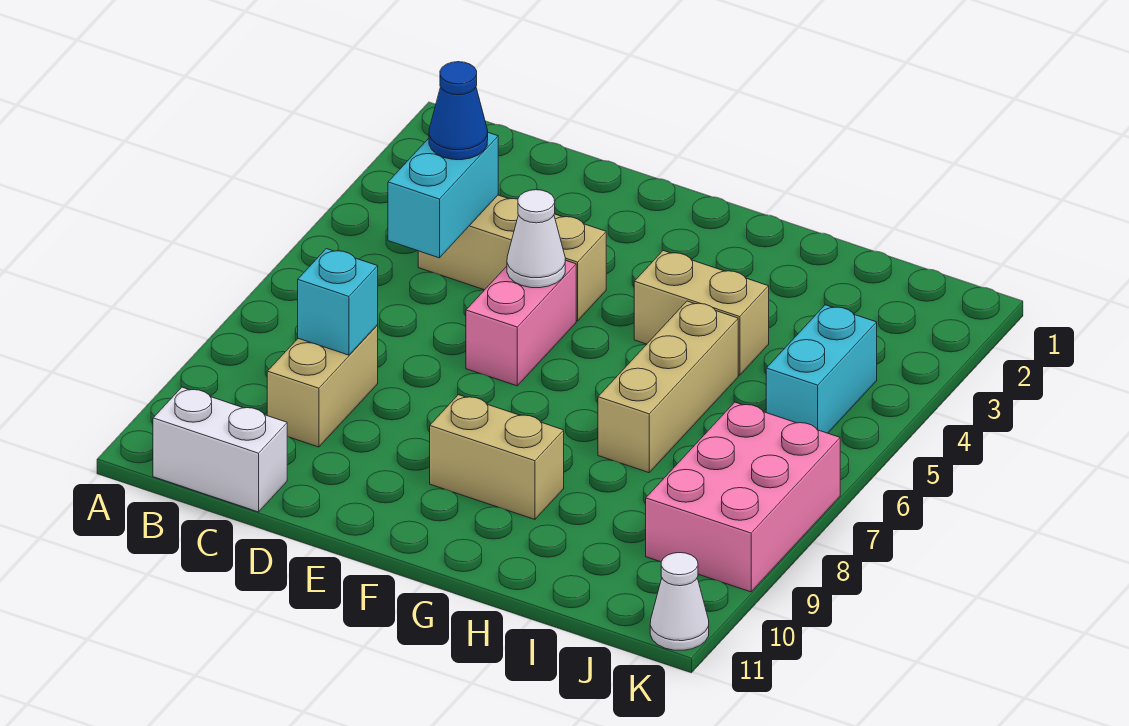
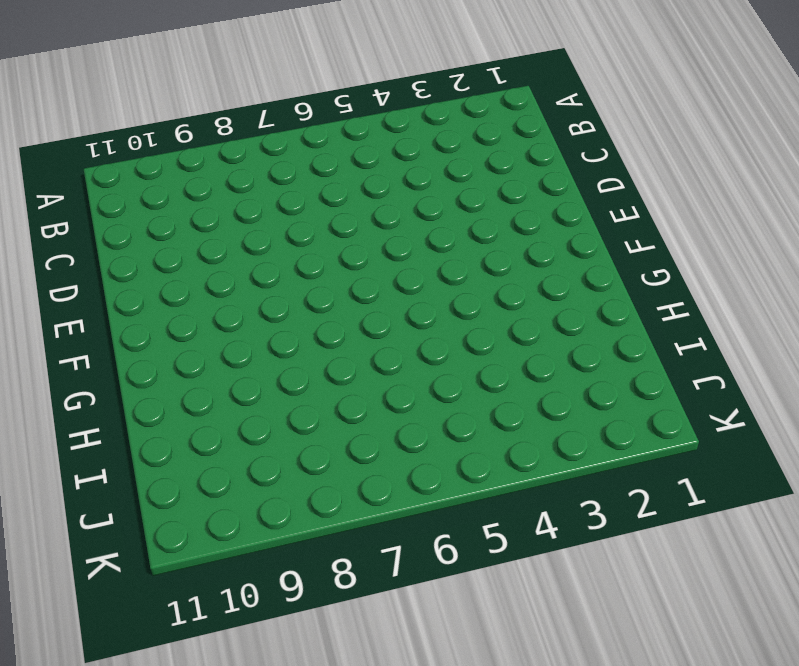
none -> white brick B11:C11 level 1
none -> tan brick C4:E4 level 1
none -> tan brick C8:C9 level 1

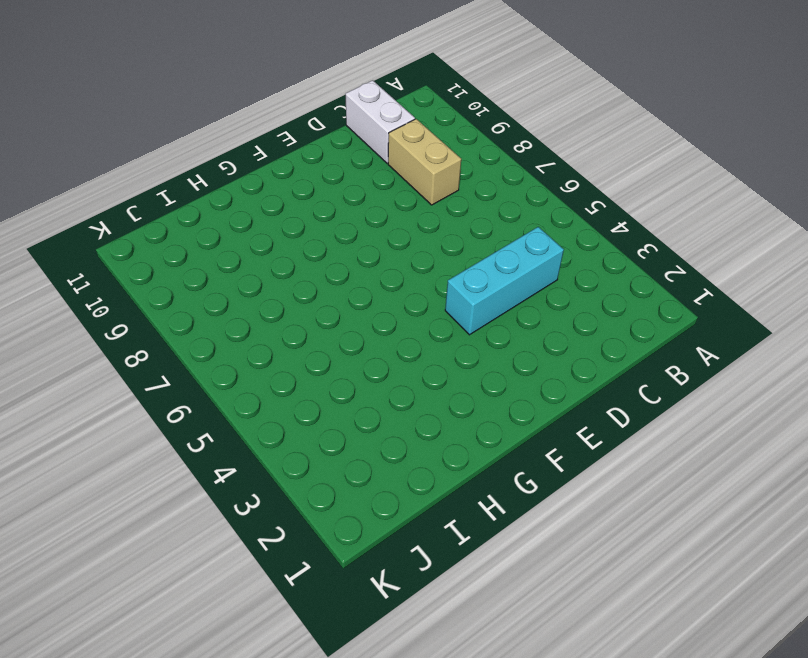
cyan brick C4:E4 level 1 -> tan brick C4:E4 level 1
white brick C10:C11 level 1 -> white brick B11:C11 level 1
none -> pink brick E5:E6 level 1
none -> tan brick F9:G9 level 1
none -> tan brick G4:H4 level 1

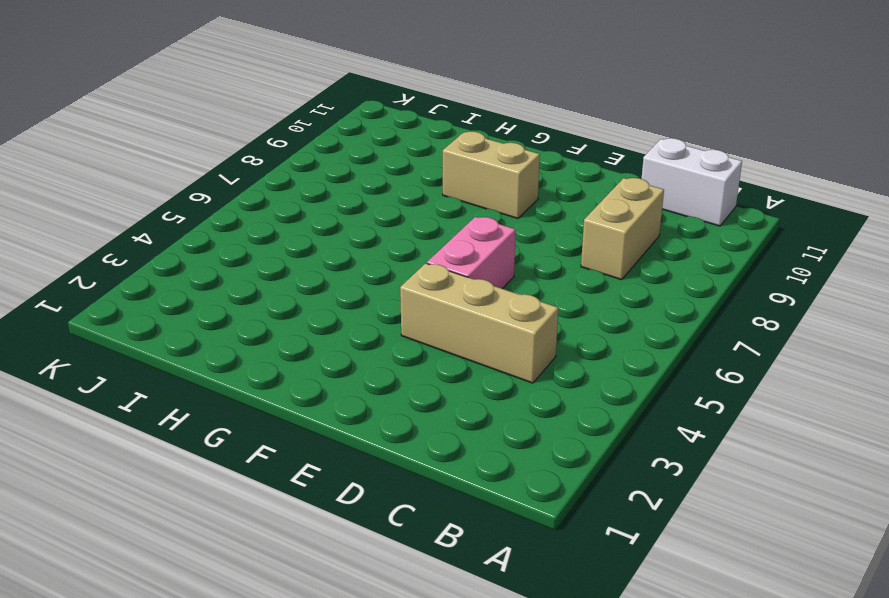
none -> tan brick G4:H4 level 1
none -> tan brick H5:H7 level 1
none -> cyan brick J4:J5 level 1

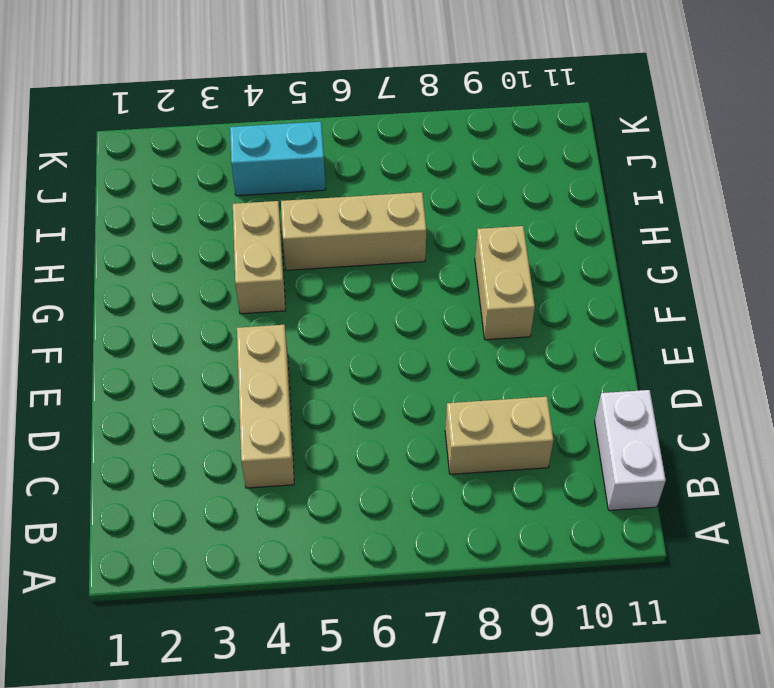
none -> pink brick E5:E6 level 1
none -> pink brick J7:K9 level 1
none -> white cone K11 level 1

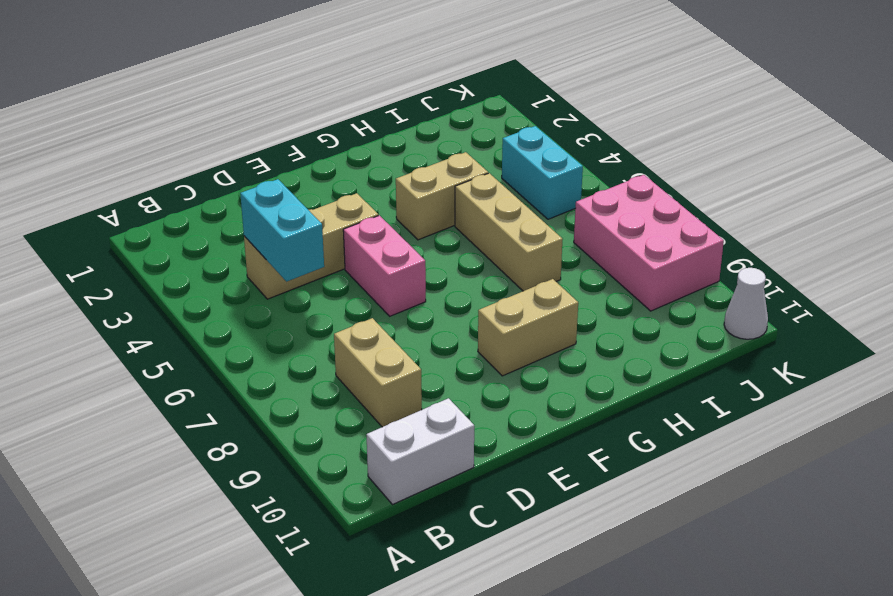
none -> cyan brick C8 level 2
none -> white cone E5 level 2
none -> blue cone C4 level 3

